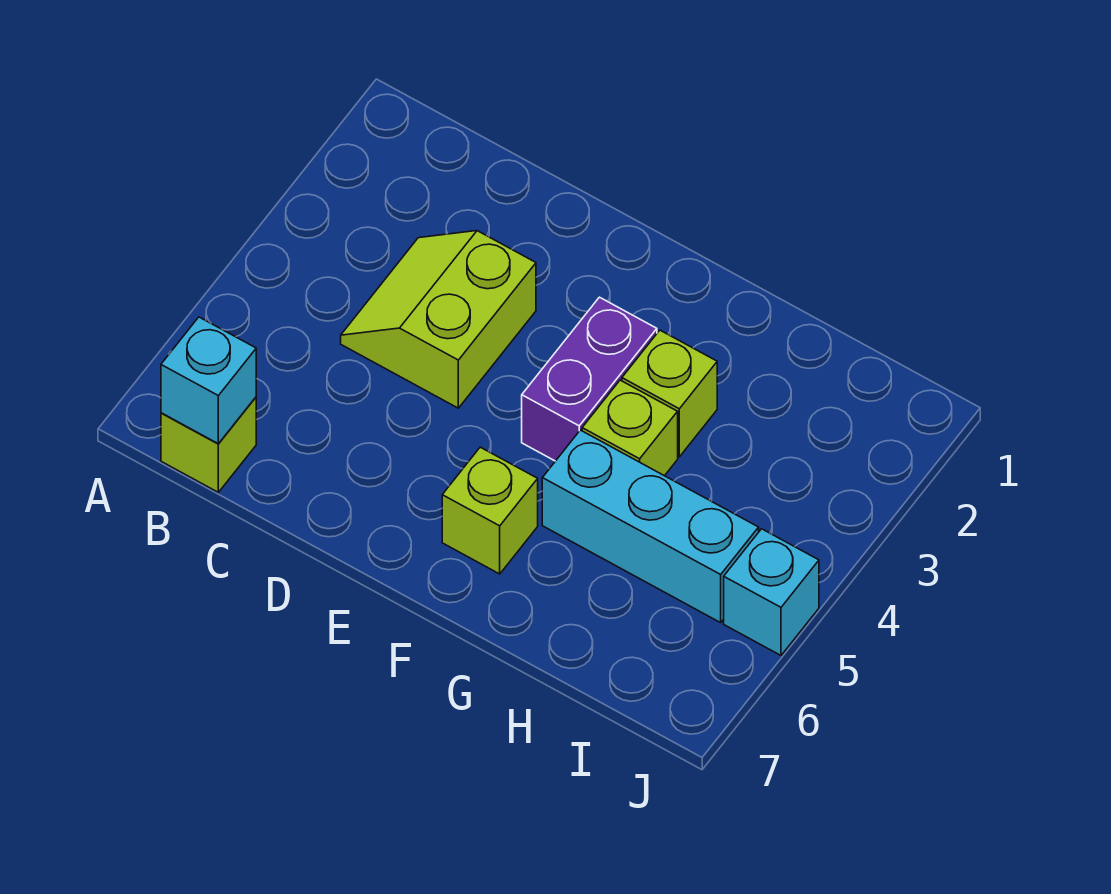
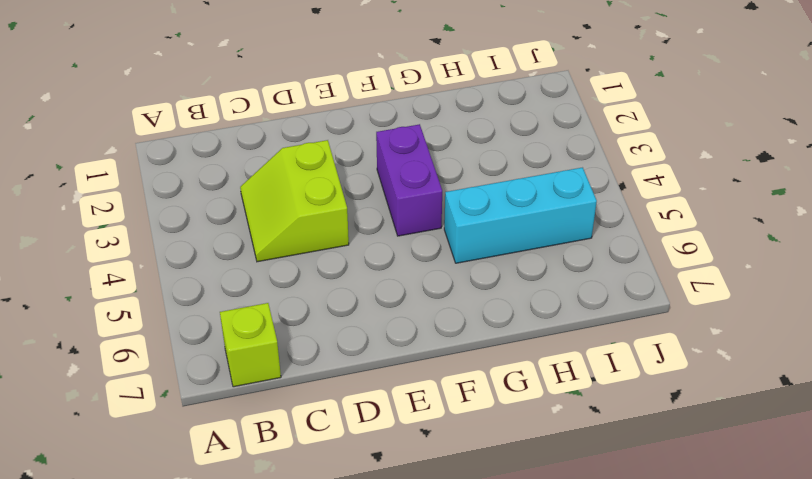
none -> lime brick F6 level 1
none -> lime brick G3 level 1

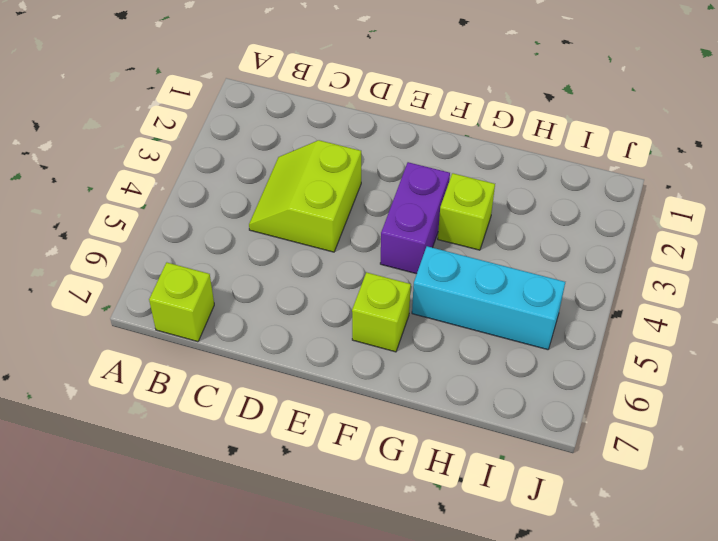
none -> lime brick G4 level 1
none -> cyan brick J5 level 1

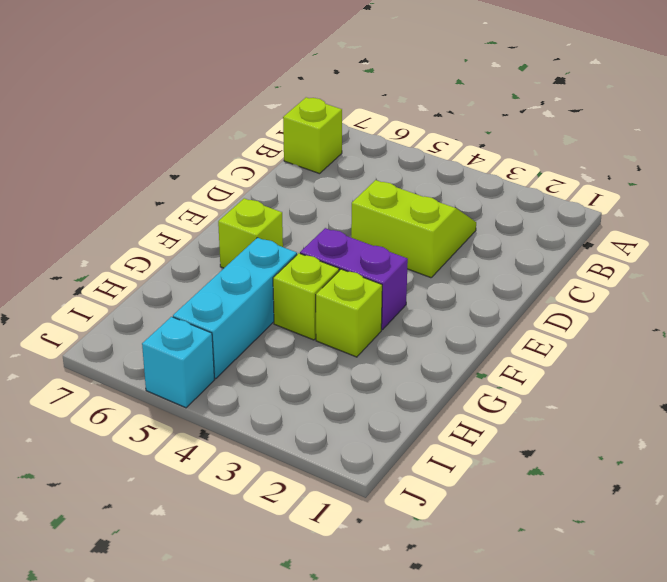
none -> cyan brick B7 level 2

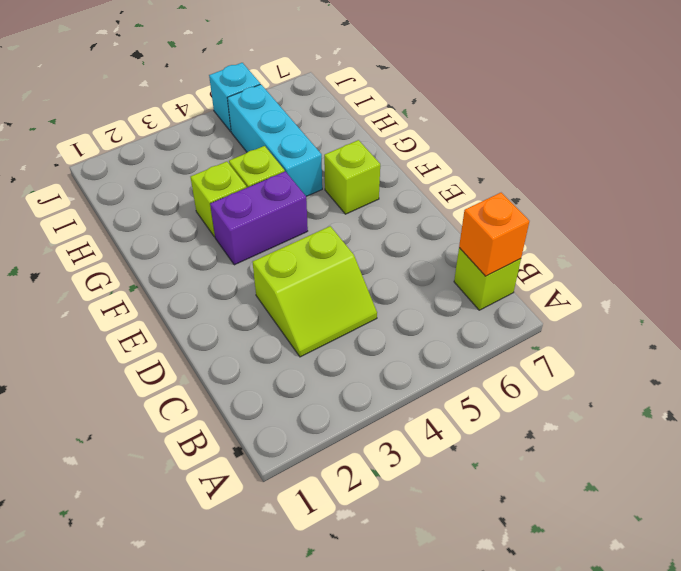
orange brick B7 level 2 -> cyan brick B7 level 2

